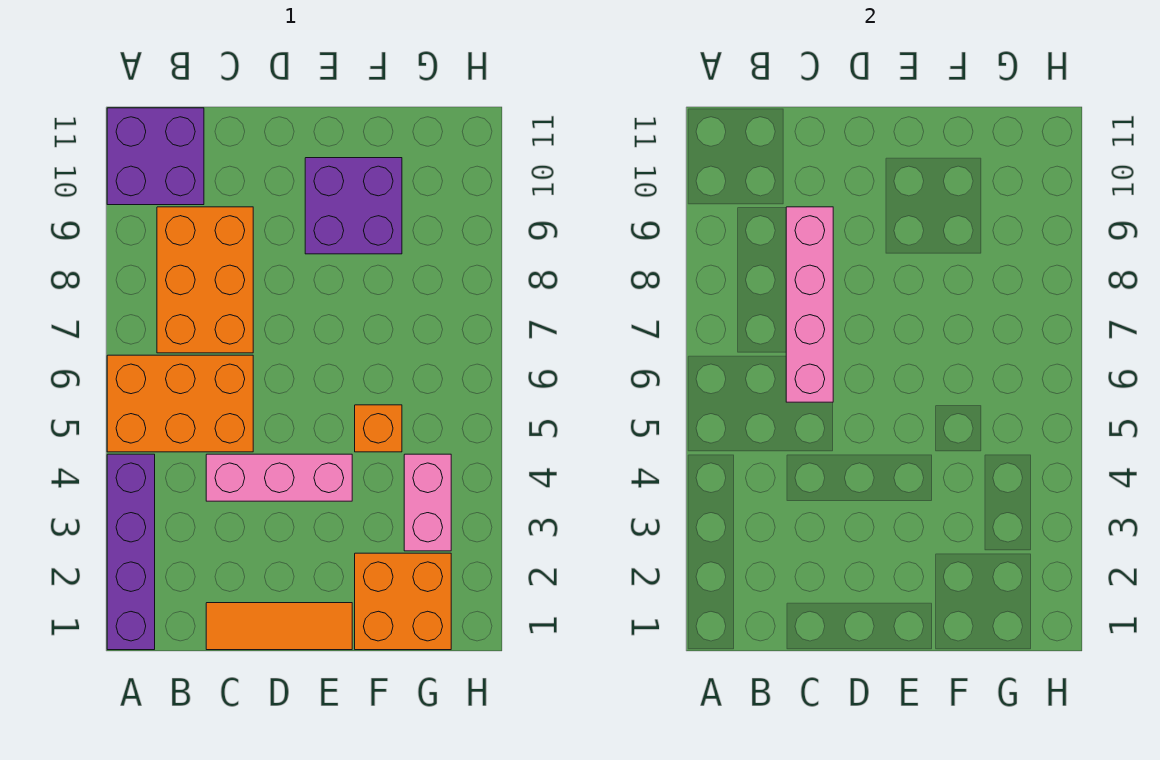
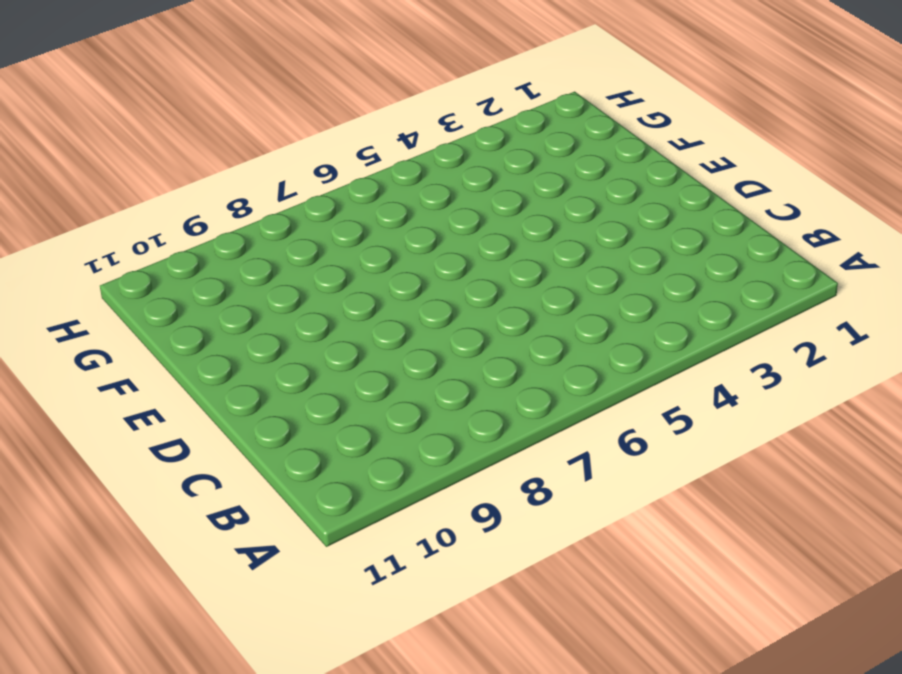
none -> purple brick A1:A4 level 1
none -> orange brick A5:C6 level 1

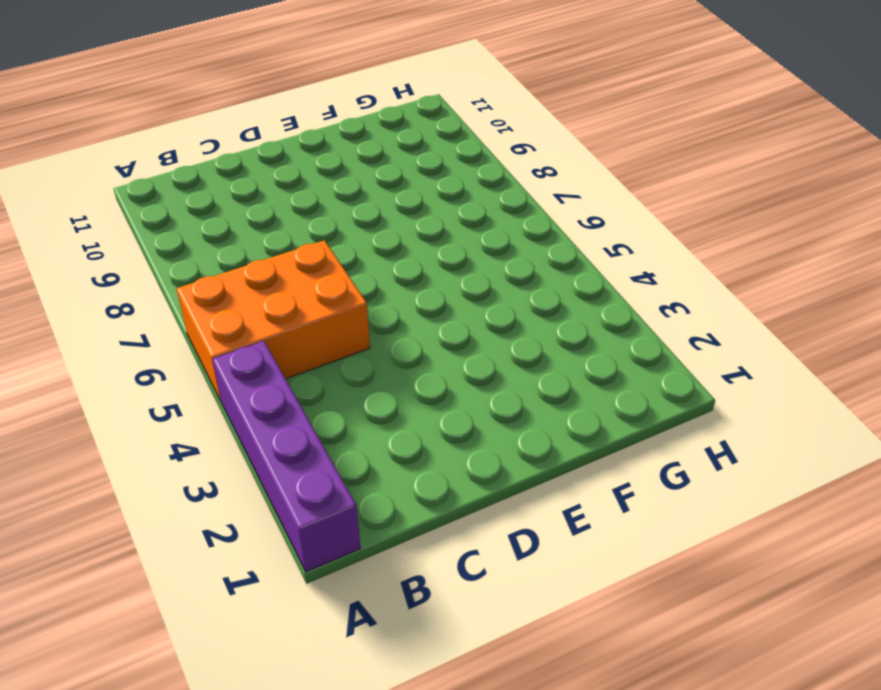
none -> purple brick A10:B11 level 1
none -> orange brick B7:C9 level 1

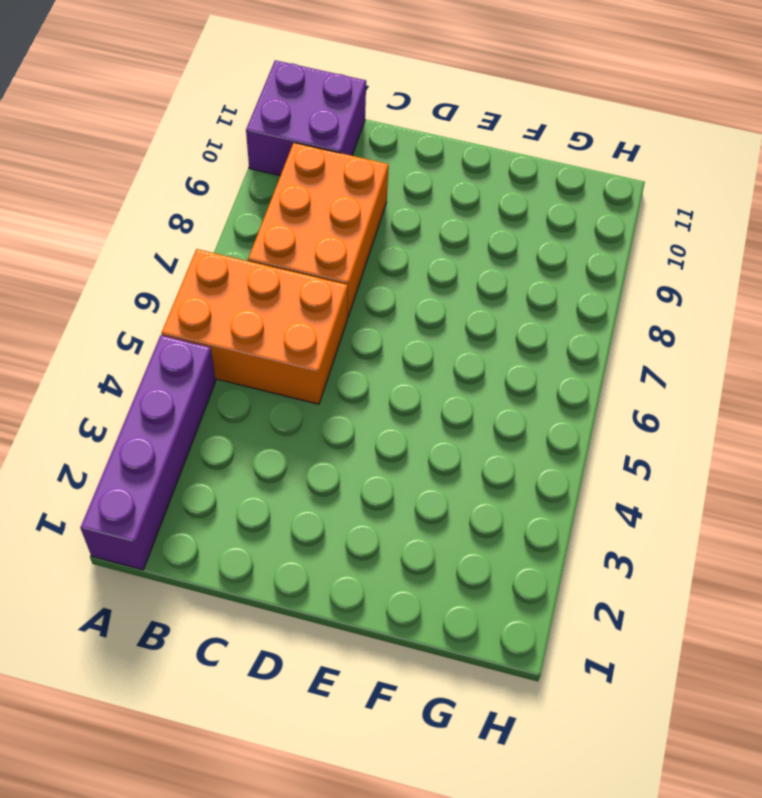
none -> orange tile C1:E1 level 1
none -> pink brick C4:E4 level 1

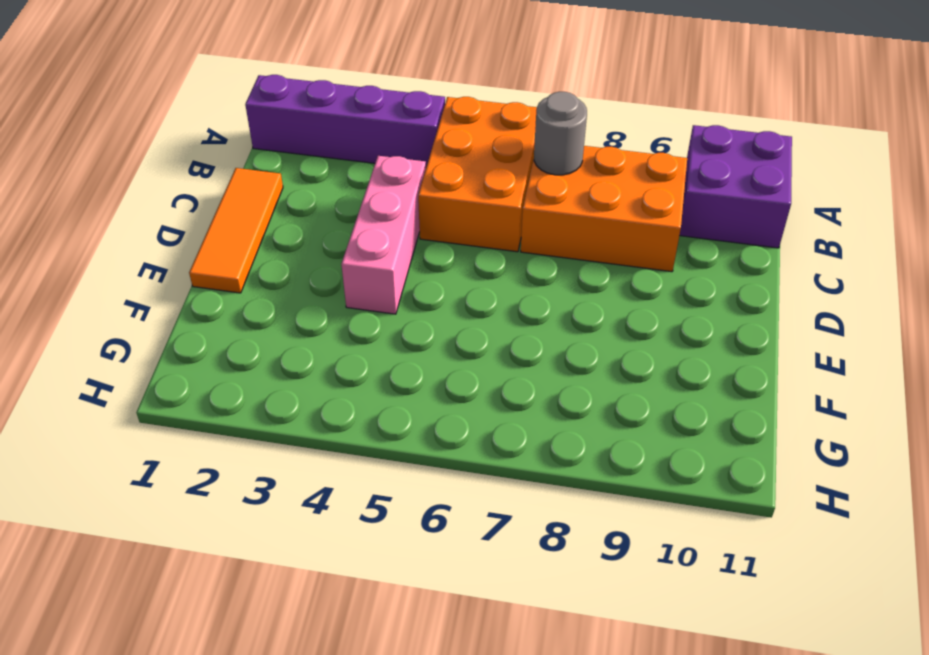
grey round brick B7 level 2 -> none
none -> purple brick E9:F10 level 1
none -> orange brick F1:G2 level 1

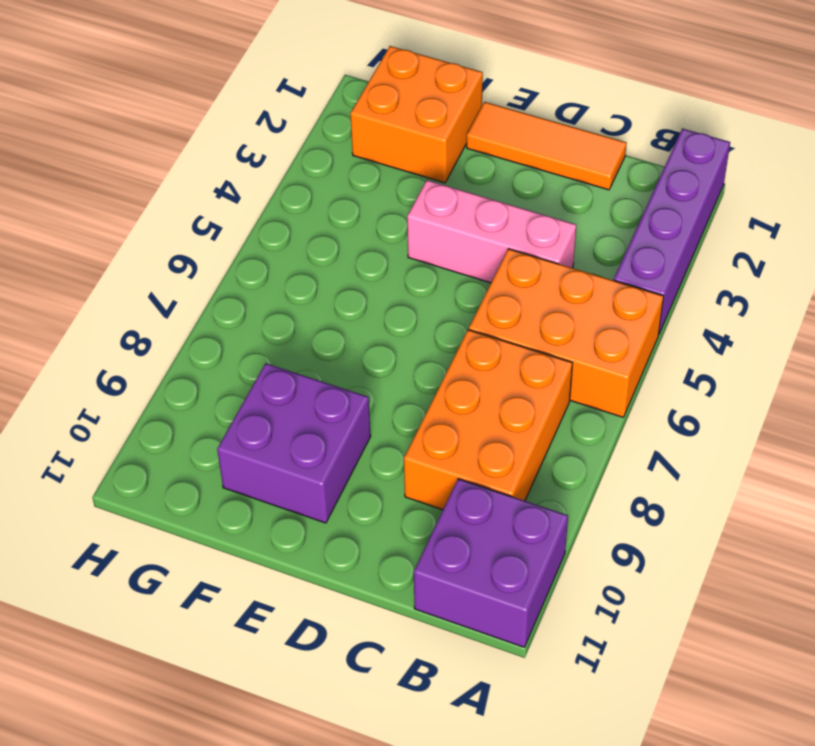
none -> orange brick F5 level 1
none -> pink brick G3:G4 level 1

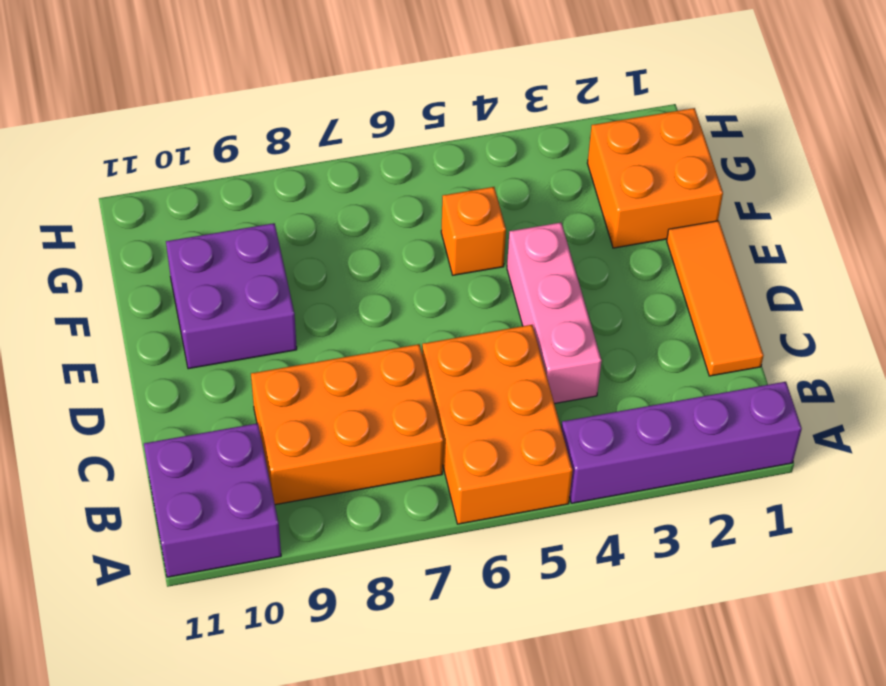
none -> pink brick G3:G4 level 1
none -> pink brick C6:C9 level 2

